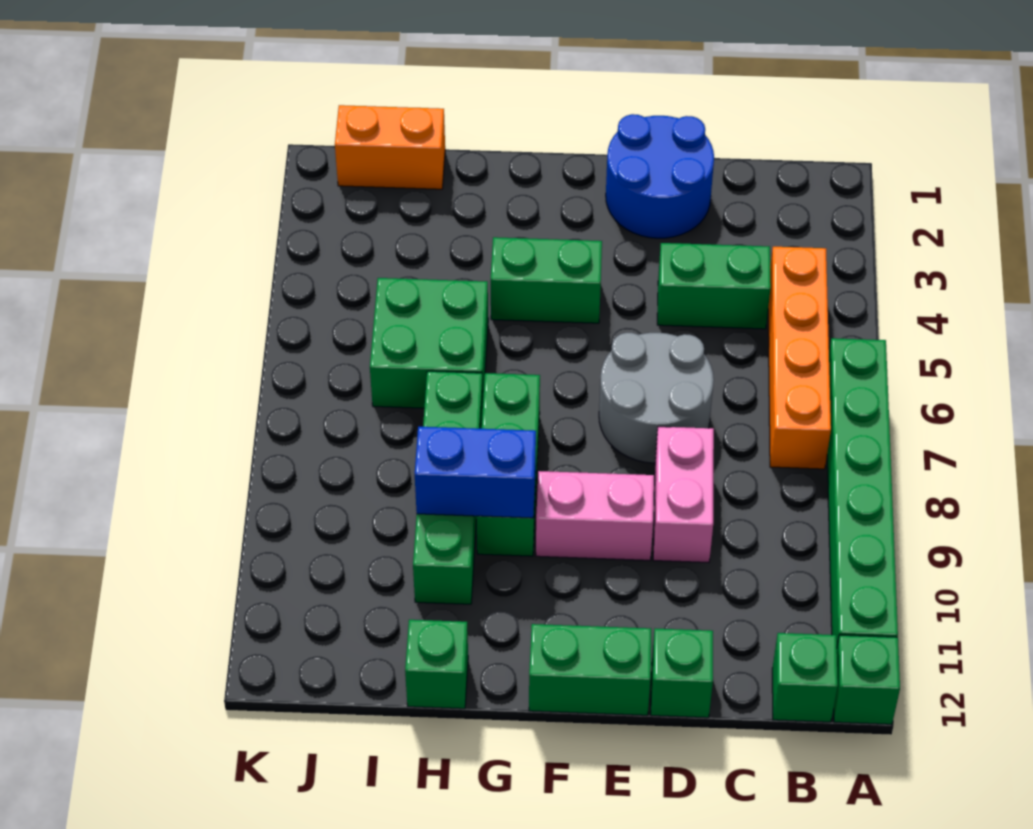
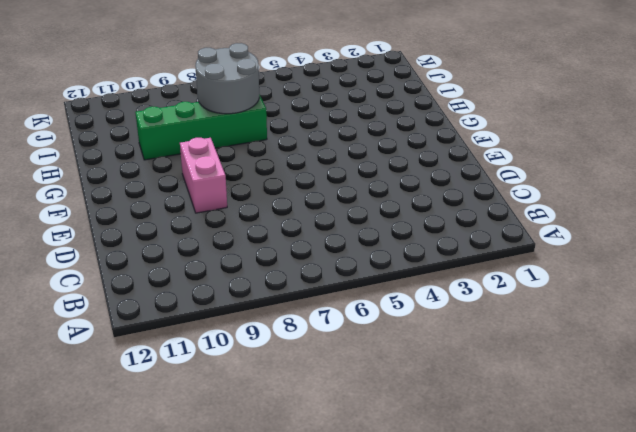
grey round brick H7:I8 level 2 -> grey round brick D6:E7 level 1
none -> green brick A6:A11 level 1
none -> green brick A12 level 1
none -> orange brick B4:B7 level 1

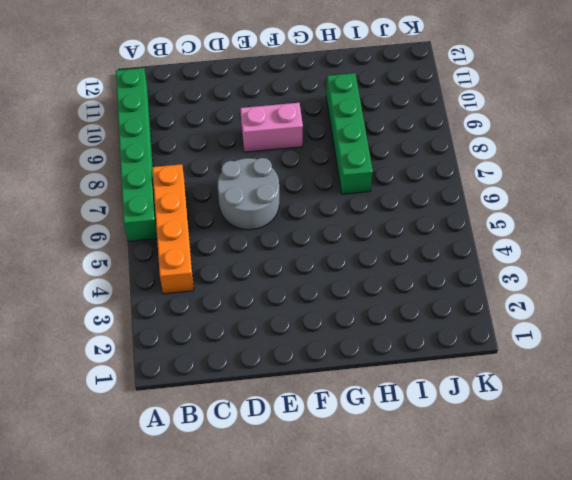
none -> green brick A12 level 1
none -> green brick B12 level 1
none -> green brick C4:D4 level 1

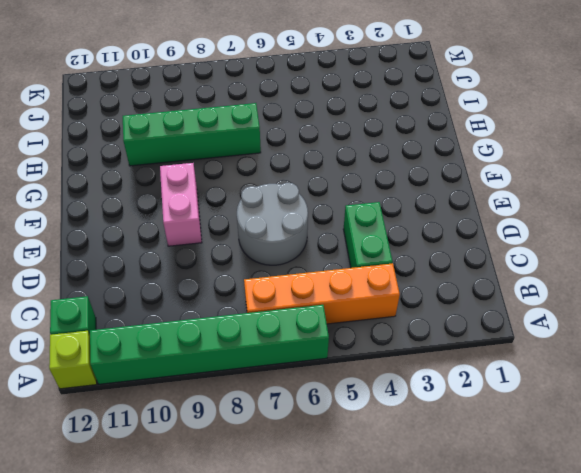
lime brick A12 level 1 -> green brick A12 level 1
none -> blue round brick D1:E2 level 1
none -> pink brick D8:D9 level 1
none -> green brick D12 level 1

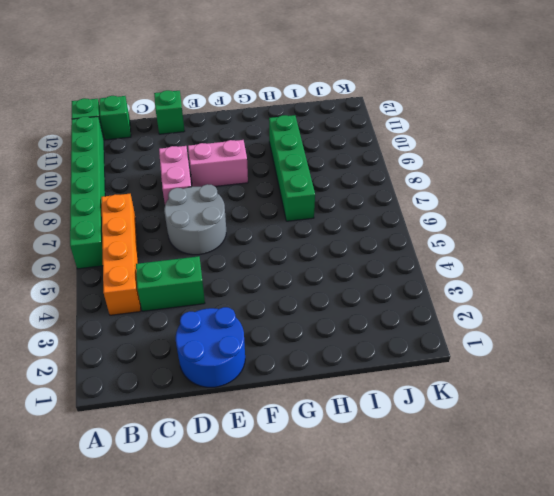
none -> green brick E12:F12 level 1
none -> green brick F4:G4 level 1
none -> green brick G7:G9 level 1

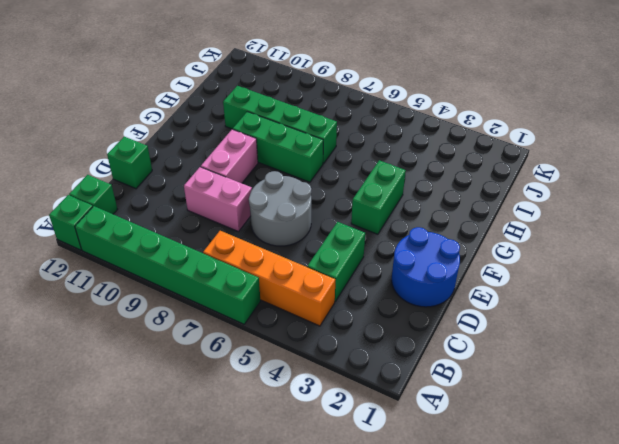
none -> green brick E12:F12 level 1
none -> green brick H5:I6 level 1
none -> green brick H12 level 1

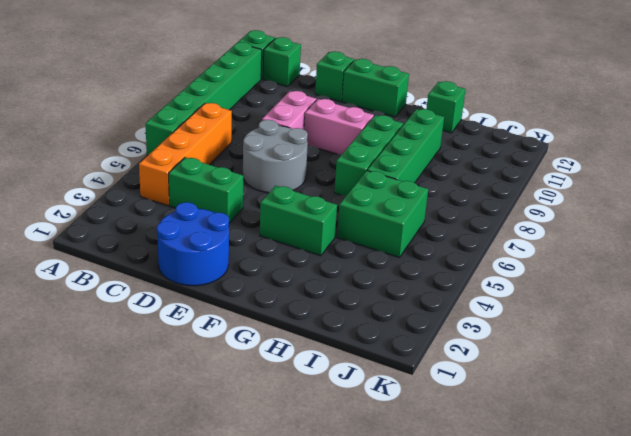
none -> orange brick I1:J1 level 1
none -> blue brick G9:H9 level 2

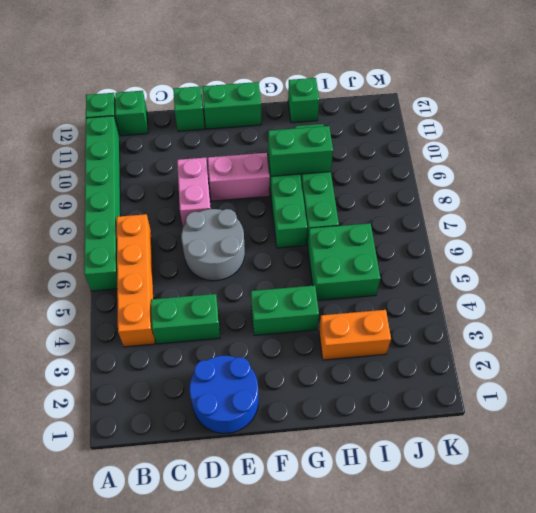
green brick G9:H9 level 2 -> blue brick G9:H9 level 2
orange brick H3:I3 level 1 -> orange brick I1:J1 level 1

